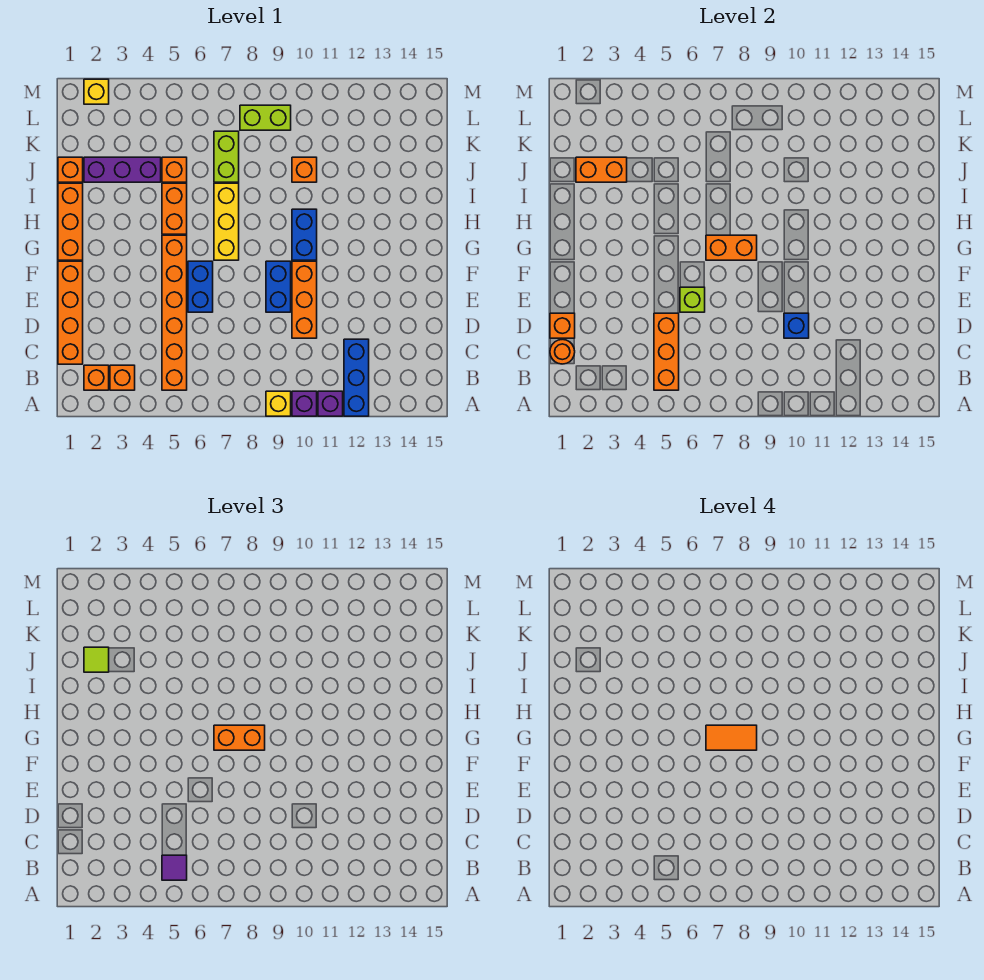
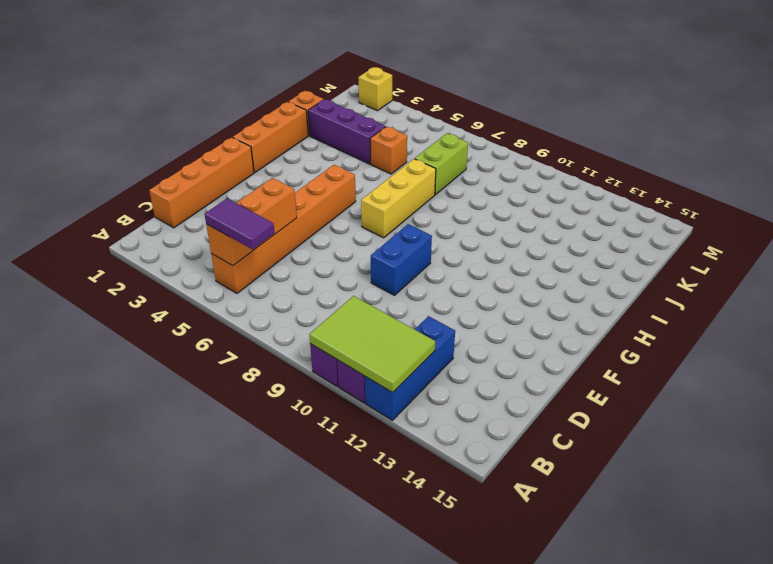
lime tile A10:B12 level 2 -> none
purple tile B5:B6 level 3 -> purple tile B5 level 3
none -> yellow brick A9 level 1
none -> orange brick B2 level 1
none -> orange brick B3 level 1
none -> orange brick D10:F10 level 1

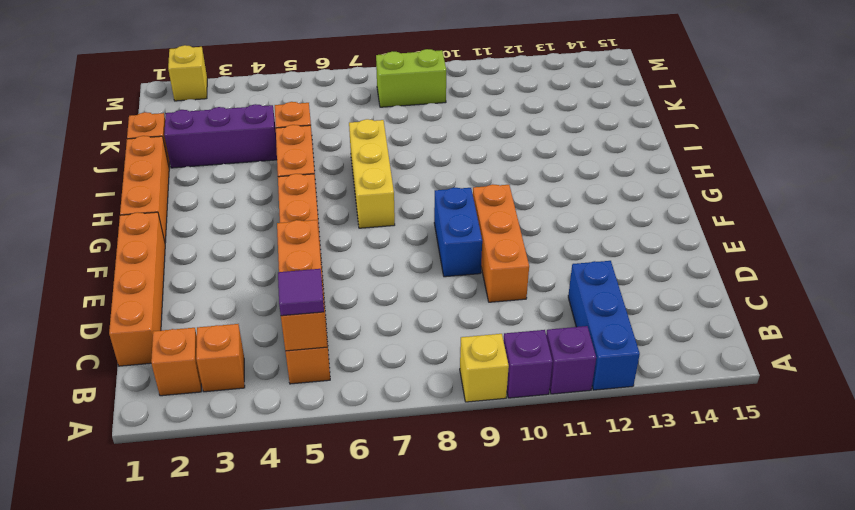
none -> blue brick E6:F6 level 1
none -> blue brick G10:H10 level 1
none -> lime brick J7:K7 level 1
none -> orange brick J10 level 1

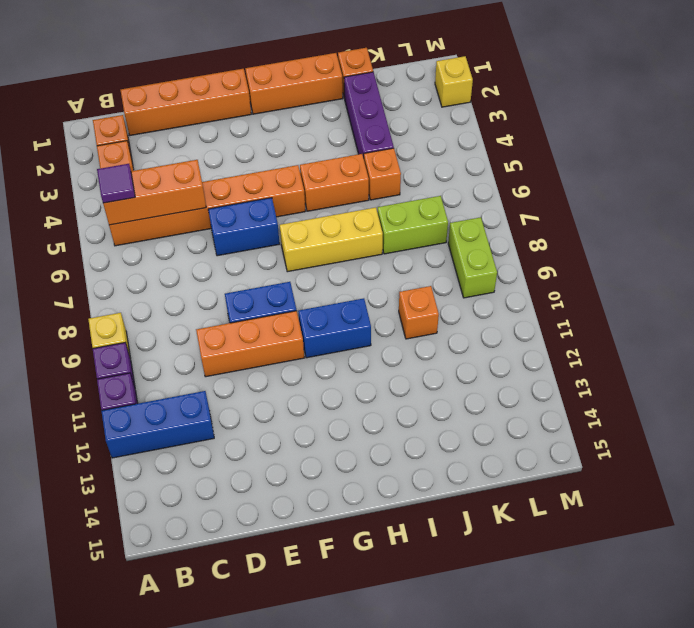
none -> orange round brick C1 level 2
none -> orange brick D1 level 2
none -> blue brick D10 level 2
none -> lime brick E6 level 2

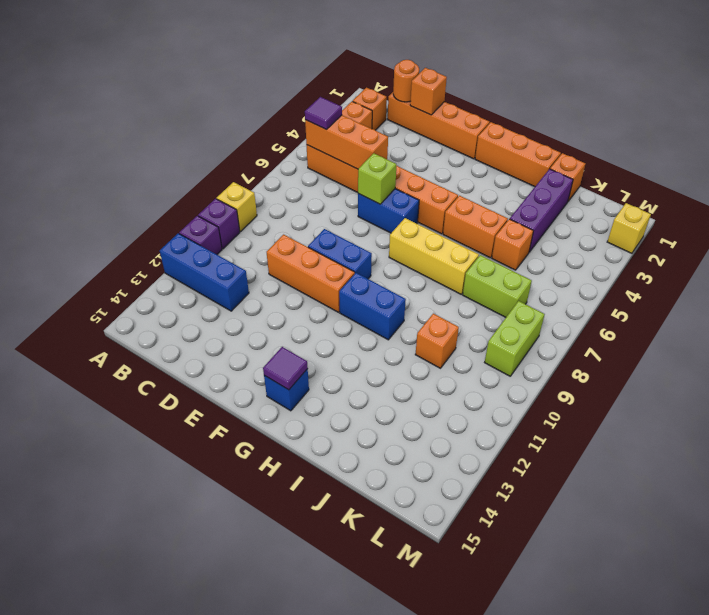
blue brick G14 level 1 -> blue brick D10 level 2
purple tile G14 level 2 -> none
none -> orange brick G7:G8 level 2
none -> orange brick J2:J3 level 2
none -> orange brick G7:G8 level 3
none -> lime tile J2 level 3

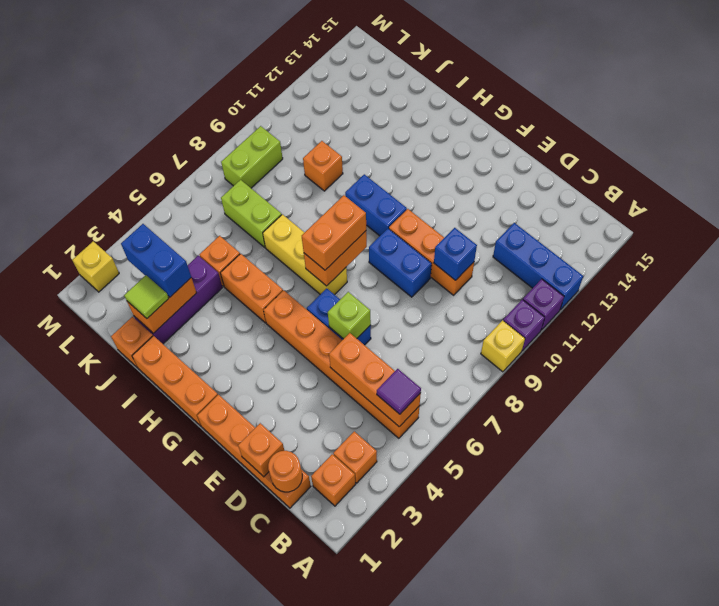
blue brick J3:K3 level 3 -> none
none -> orange tile G7:G8 level 4

